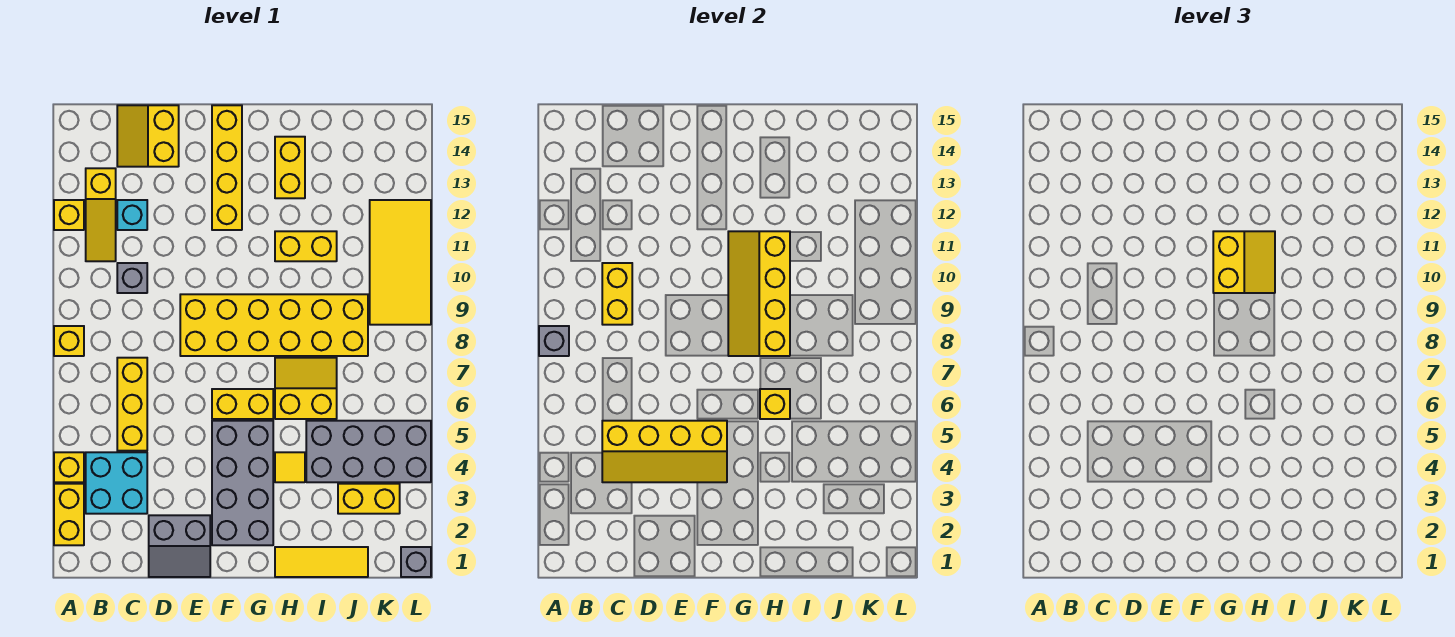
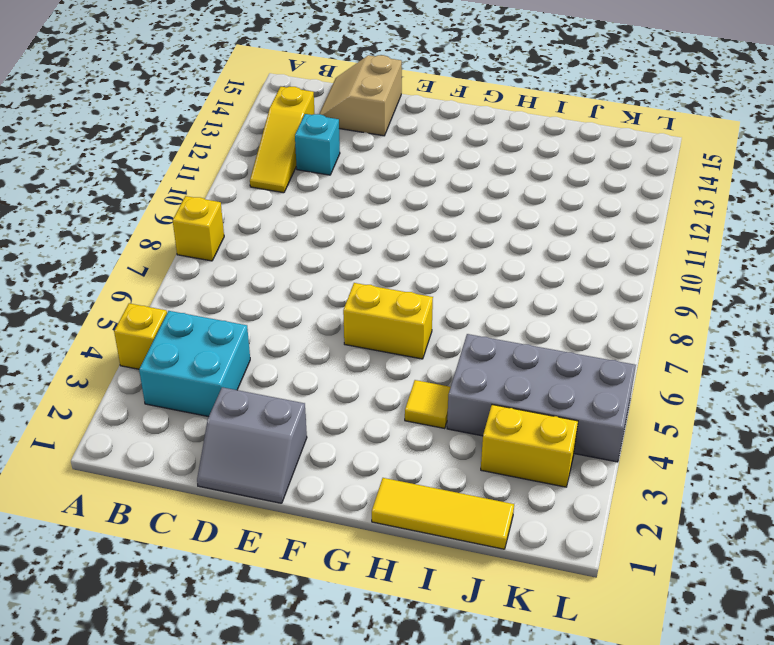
tan slope C14:D15 level 1 top D -> yellow slope C14:D15 level 1 top D
none -> yellow brick A2:A3 level 1
none -> yellow brick A12 level 1
none -> yellow brick C5:C7 level 1
none -> grey brick C10 level 1

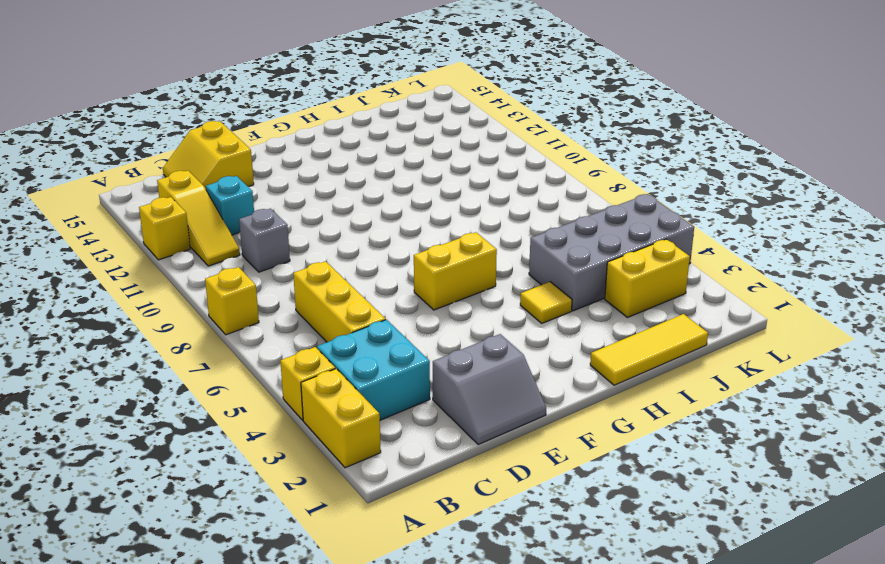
none -> yellow brick E8:J9 level 1
none -> grey brick F2:G5 level 1
none -> yellow brick F12:F15 level 1
none -> yellow slope H6:I7 level 1 top 6

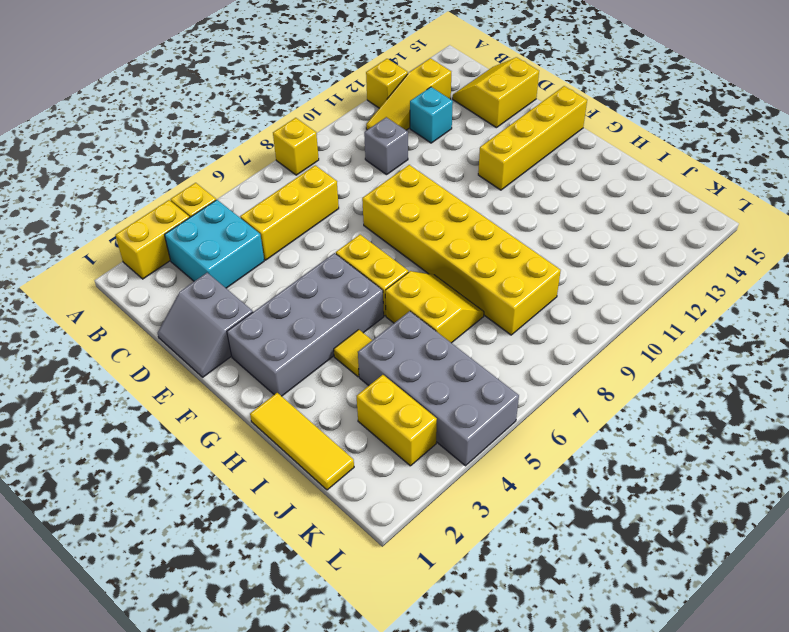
none -> yellow brick H11:I11 level 1
none -> yellow brick H13:H14 level 1
none -> yellow tile K9:L12 level 1
none -> grey brick L1 level 1

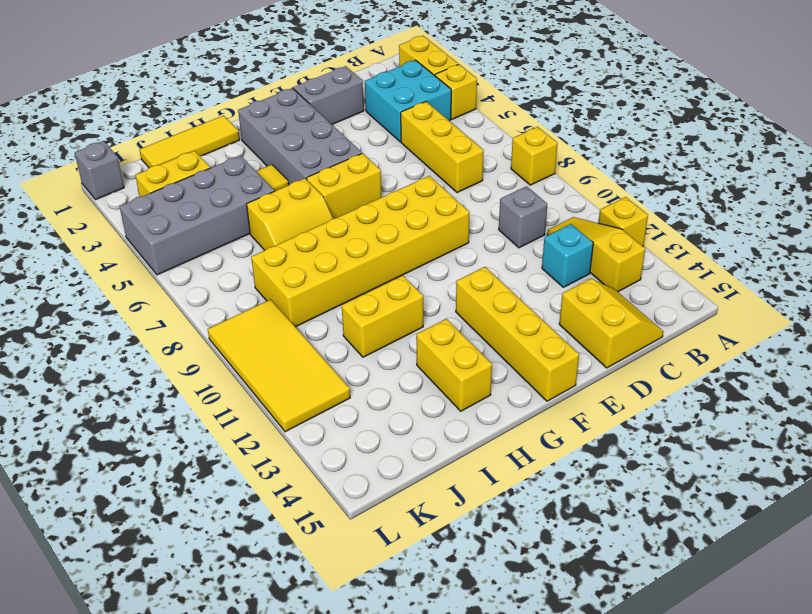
none -> grey brick A8 level 2
none -> yellow slope C4:F5 level 2 top 5
none -> yellow brick C9:C10 level 2
none -> yellow slope G8:H11 level 2 top H

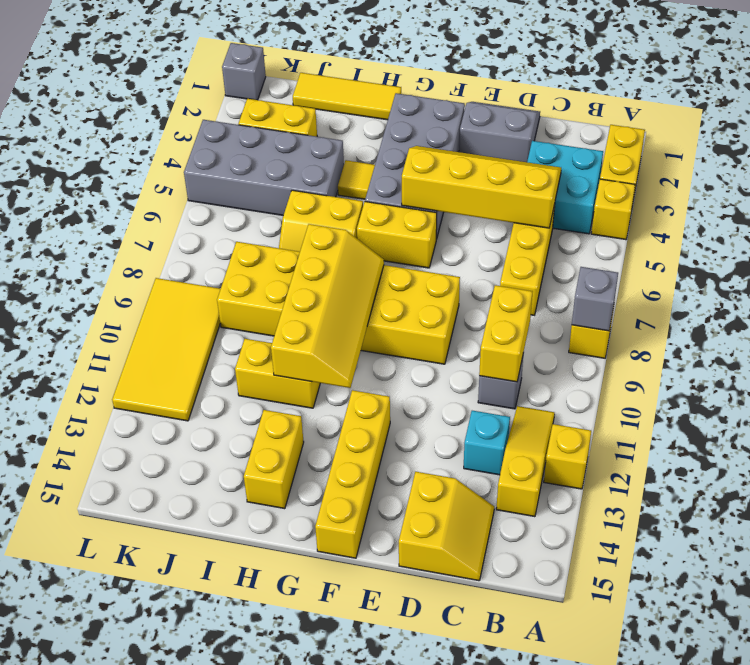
none -> yellow brick H6 level 2
none -> yellow slope G10:H11 level 3 top G

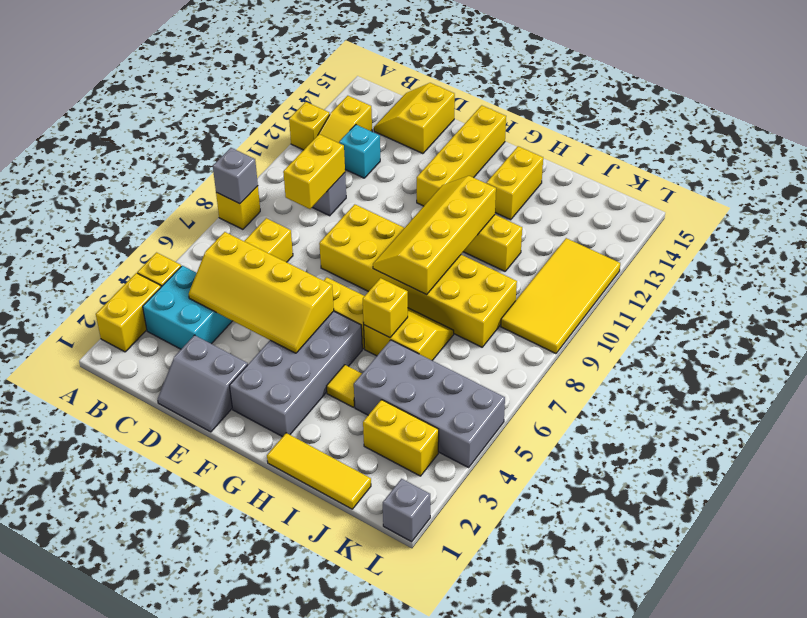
none -> yellow slope G10:H11 level 3 top G

